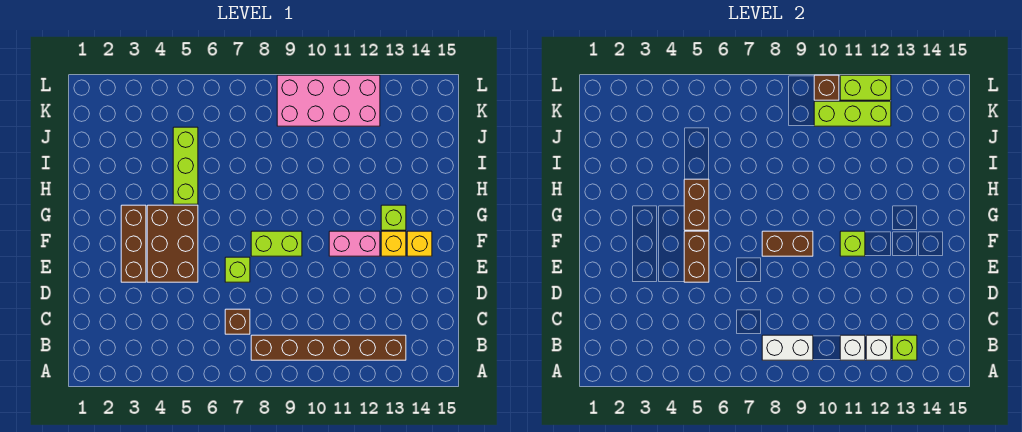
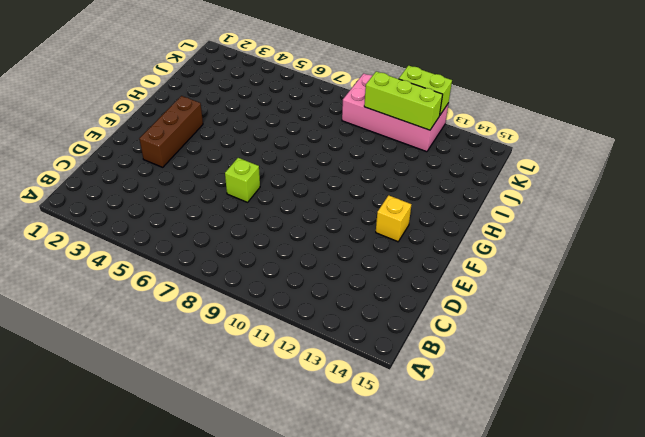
none -> brown brick B8:B13 level 1
none -> brown brick C7 level 1
none -> brown brick E4:G5 level 1

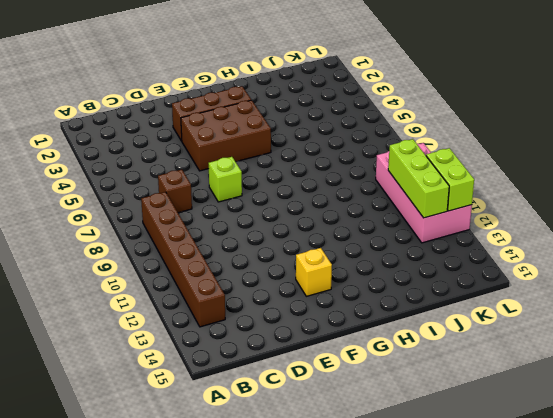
none -> lime brick F8:F9 level 1
none -> pink brick F11:F12 level 1
none -> yellow brick F14 level 1

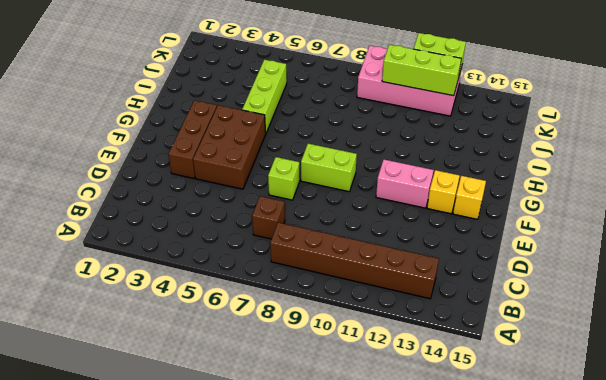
none -> lime brick G13 level 1
none -> white brick B8:B9 level 2
none -> white brick B11 level 2

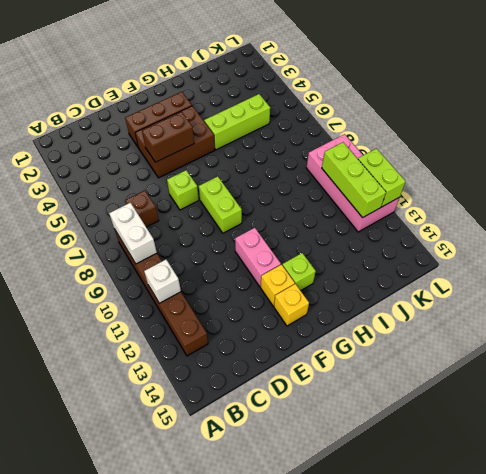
none -> white brick B12 level 2
none -> lime brick B13 level 2
none -> brown brick F8:F9 level 2

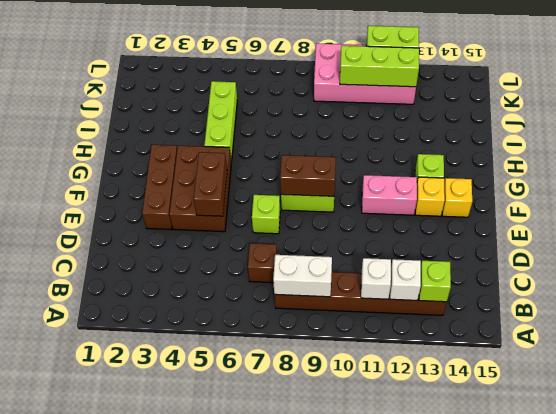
none -> lime brick F11 level 2
none -> brown brick G5:H5 level 2
none -> brown brick L10 level 2

